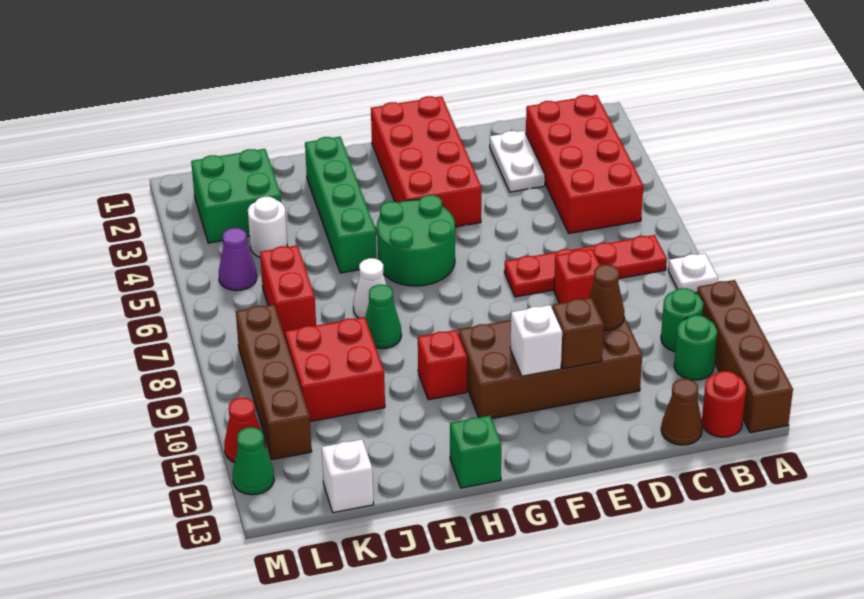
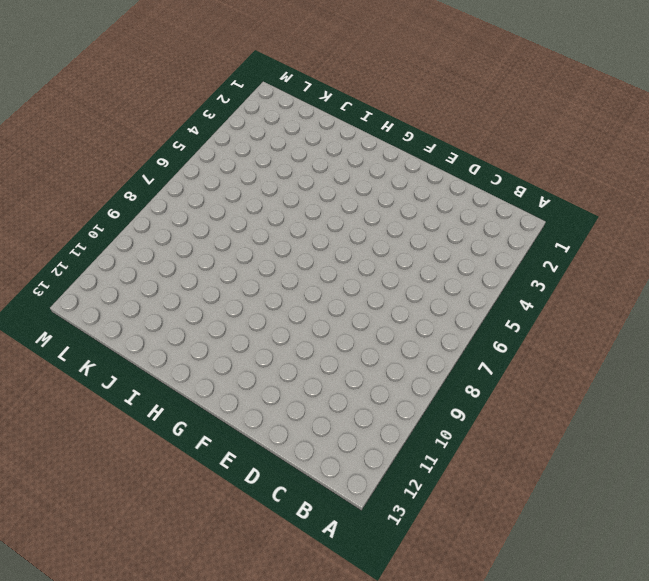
none -> white plate A8 level 1
none -> brown brick A10:A13 level 1
none -> red brick B2:C5 level 1
none -> red plate B7:E7 level 1

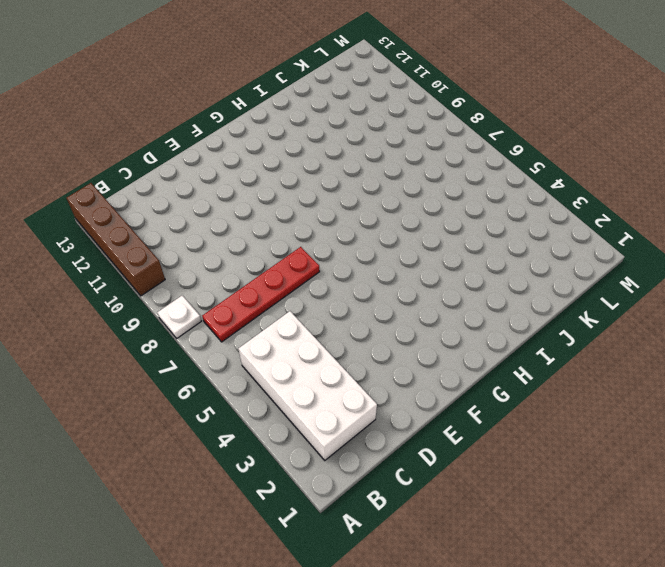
white brick B2:C5 level 1 -> red brick B2:C5 level 1
none -> green round brick B10 level 1
none -> green round brick B11 level 1
none -> red round brick B13 level 1
none -> brown cone C13 level 1

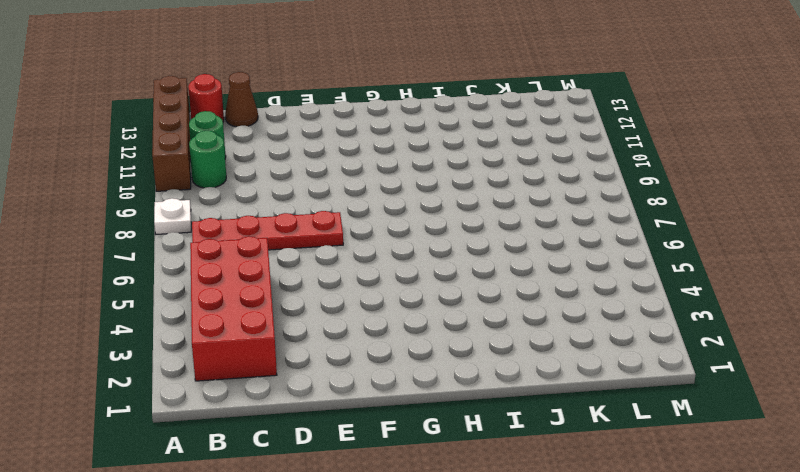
none -> white plate D2:D3 level 1
none -> red brick D8 level 1
none -> brown brick D10:G11 level 1
none -> red brick F1:G4 level 1

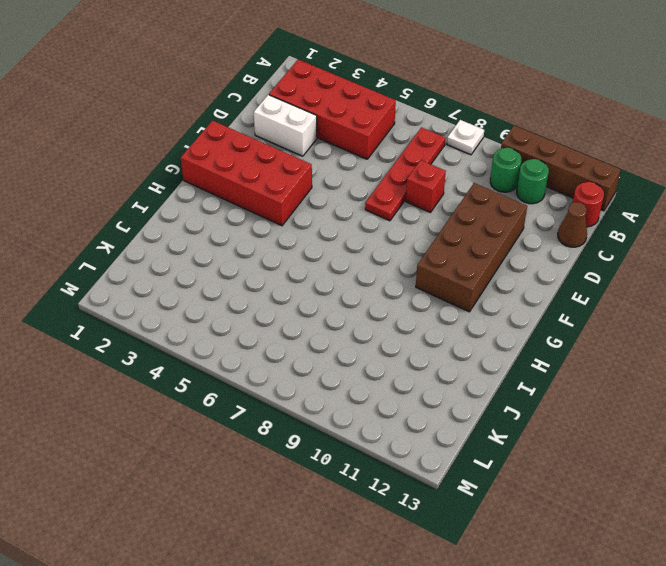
white brick D2:D3 level 1 -> white plate D2:D3 level 1
none -> green round brick G5:H6 level 1
none -> red brick H10 level 1
none -> green brick H13 level 1
none -> green brick I2:I5 level 1

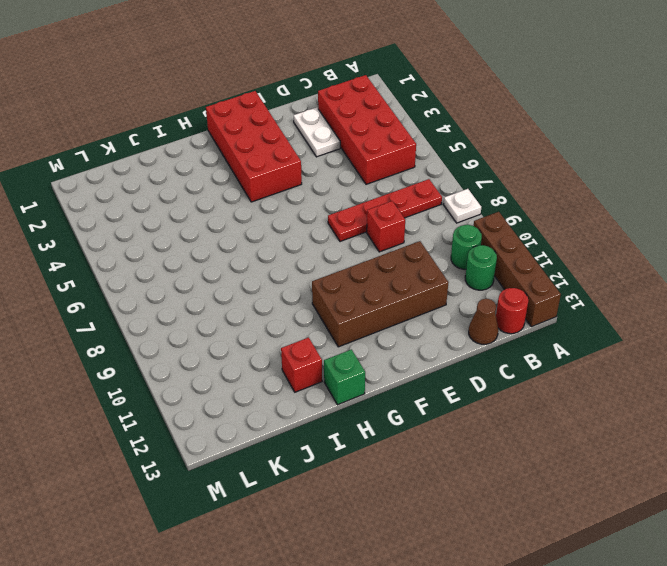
red brick I12 level 1 -> red brick H10 level 1
none -> green round brick G5:H6 level 1
none -> green brick I2:I5 level 1
none -> white cone I7 level 1
none -> green cone I8 level 1

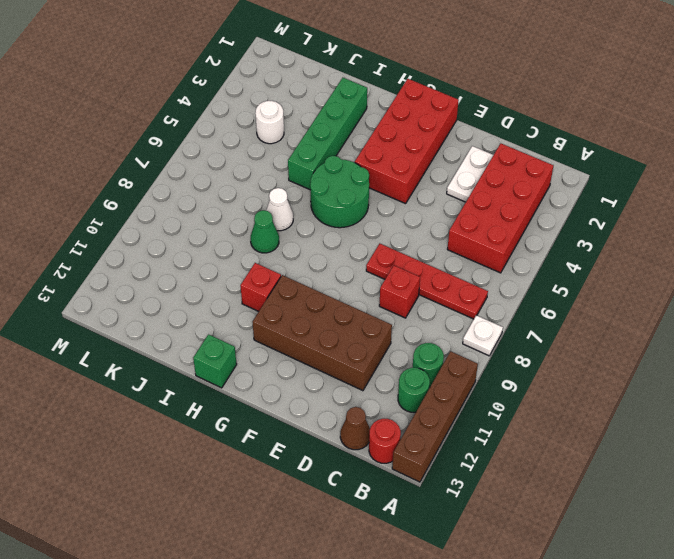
none -> red brick J9:K10 level 1
none -> green brick K2:L3 level 1
none -> red brick K6:K7 level 1
none -> white brick K13 level 1

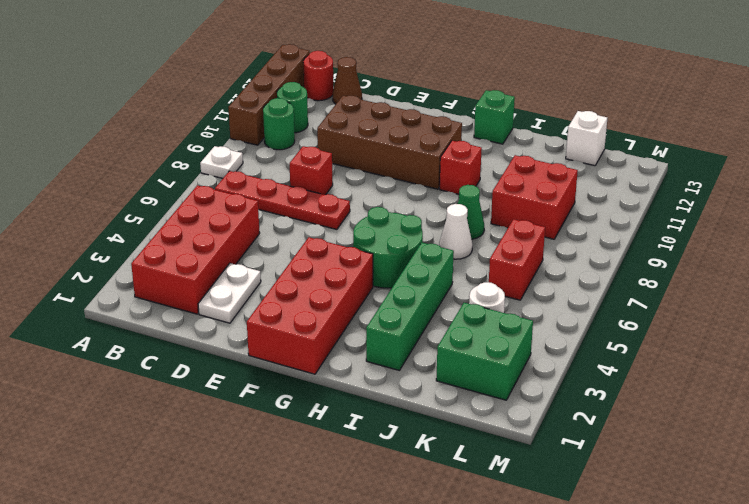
none -> purple cone L5 level 1
none -> brown brick L8:L11 level 1
none -> red cone M11 level 1
none -> green cone M12 level 1

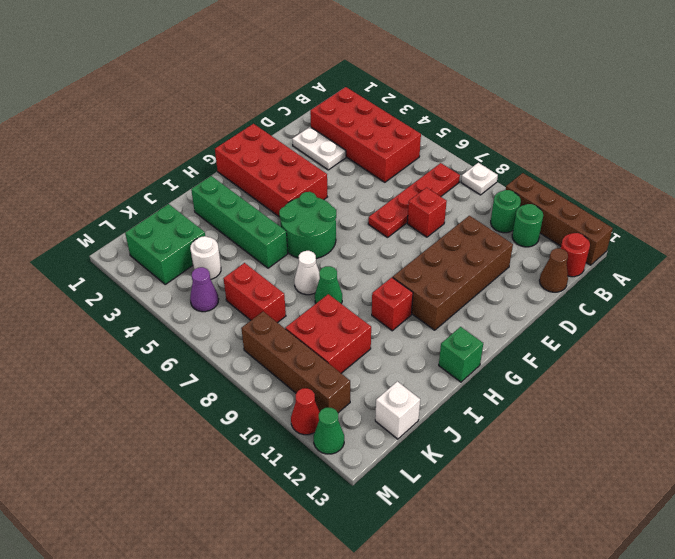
none -> brown cone D10 level 2
none -> brown brick E11 level 2
none -> white brick F11 level 2

